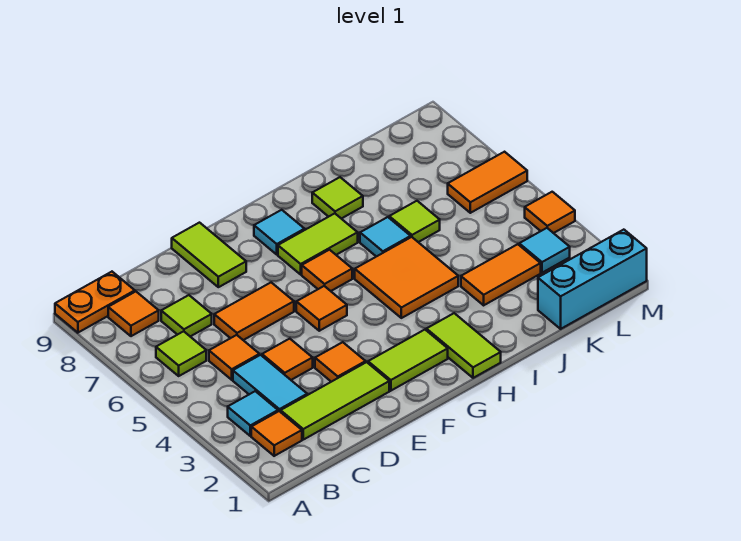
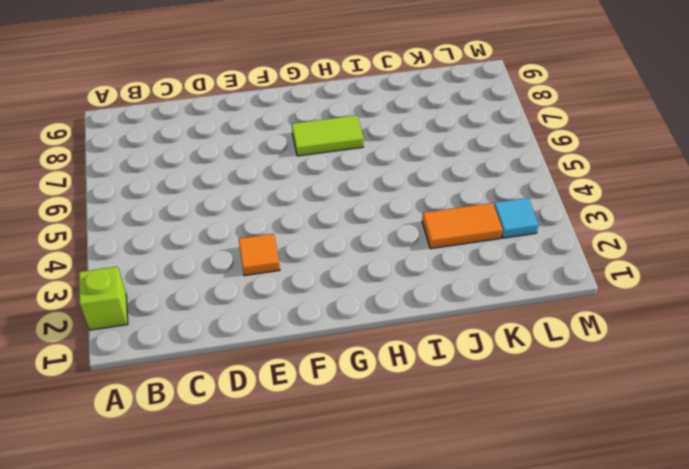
lime brick A2 level 1 -> none
none -> orange plate A9:B9 level 1
none -> orange tile B2 level 1
none -> cyan tile B3 level 1

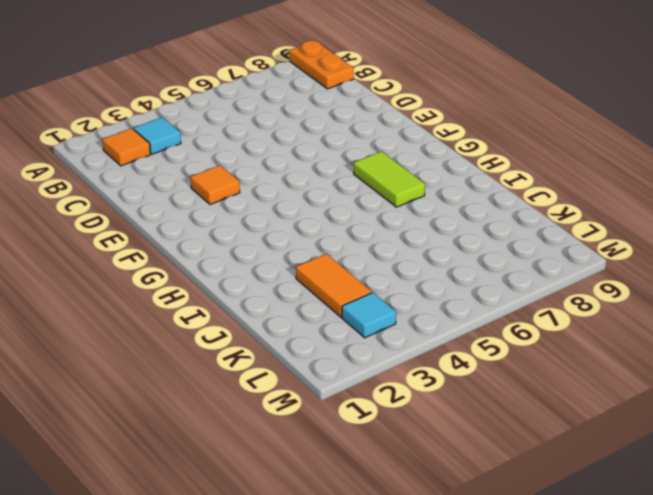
none -> lime tile B6 level 1
none -> orange tile B8 level 1
none -> lime tile C2:E2 level 1

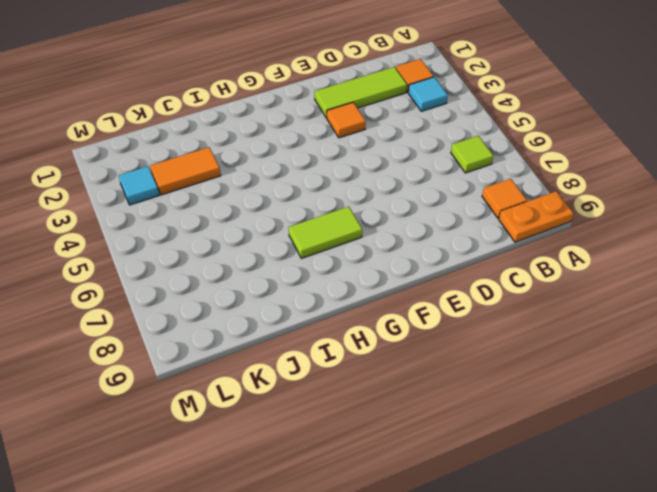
none -> cyan tile C3:C4 level 1
none -> orange tile C5 level 1
none -> lime tile C7 level 1

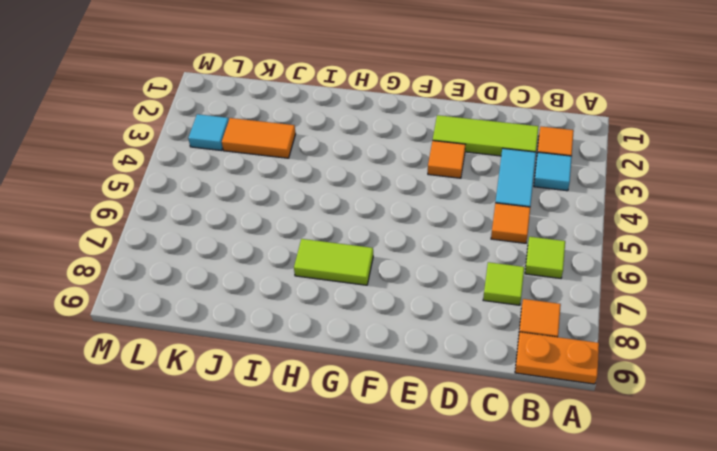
none -> orange tile D4 level 1
none -> orange tile D6:E6 level 1
none -> lime tile E8:E9 level 1

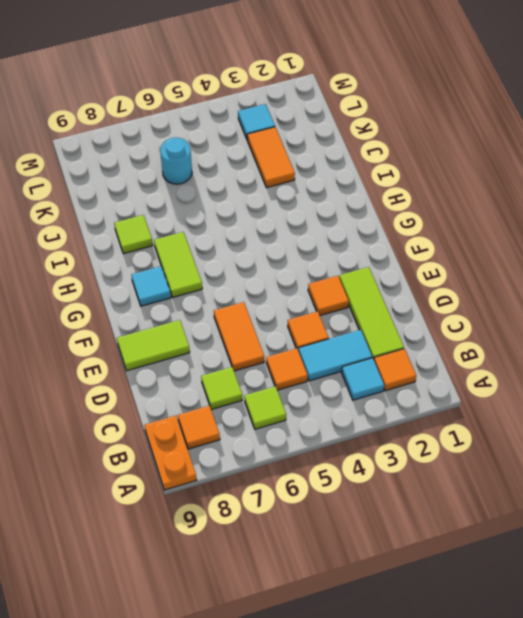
cyan round brick K6 level 1 -> none
none -> lime tile F2:G2 level 1
none -> orange tile F5 level 1
none -> orange tile G6 level 1

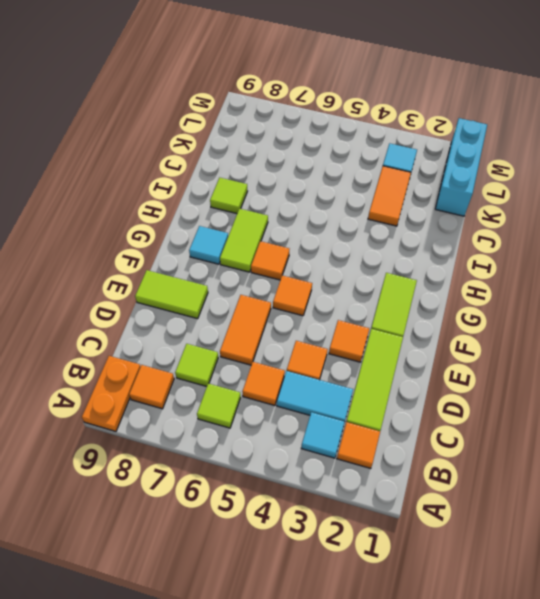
none -> lime tile H1:H2 level 1
none -> orange tile H4:I5 level 1
none -> cyan tile I6 level 1

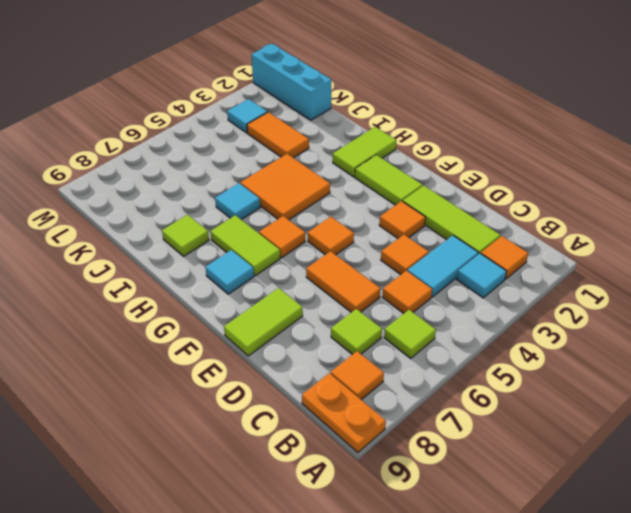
none -> lime tile J6 level 1
none -> orange tile L6:M6 level 1
none -> orange tile M4 level 1

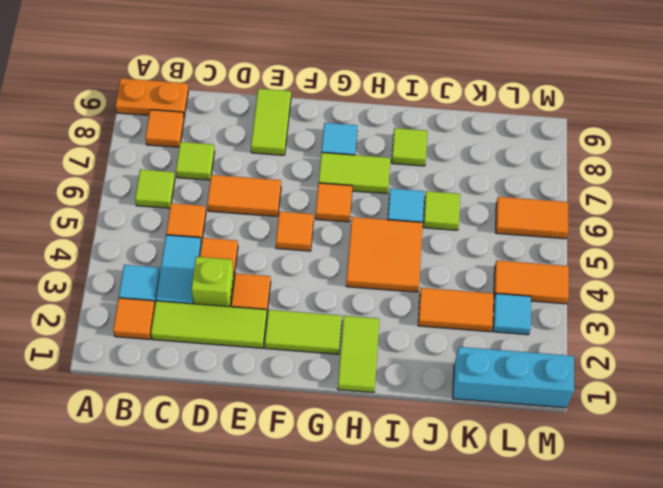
lime brick D3 level 1 -> none
orange tile L4:M4 level 1 -> orange tile M4 level 1

